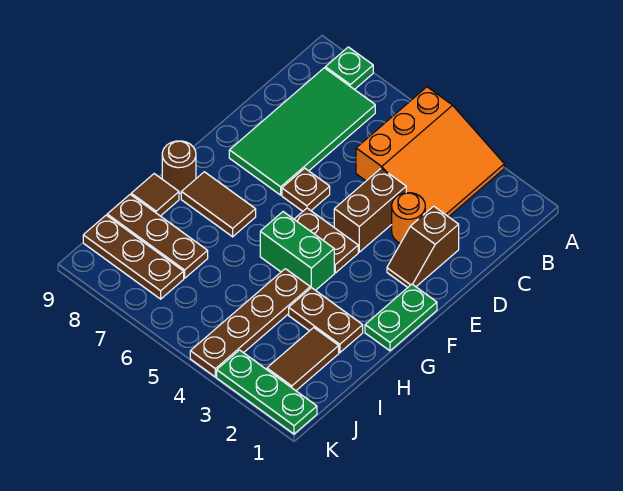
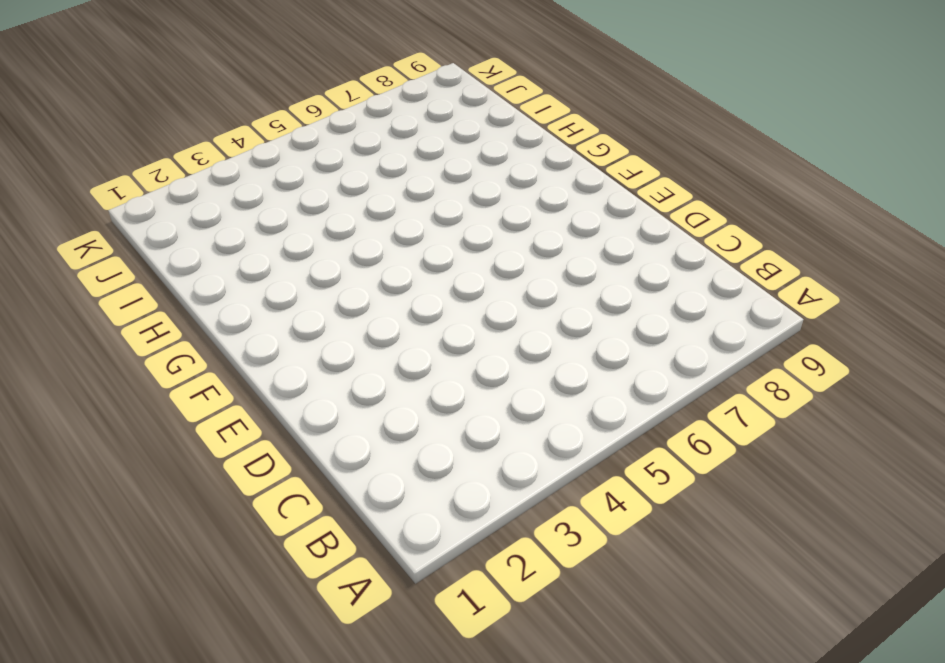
none -> orange slope A3:C5 level 1 top 5
none -> green plate A8 level 1
none -> green tile B7:E8 level 1

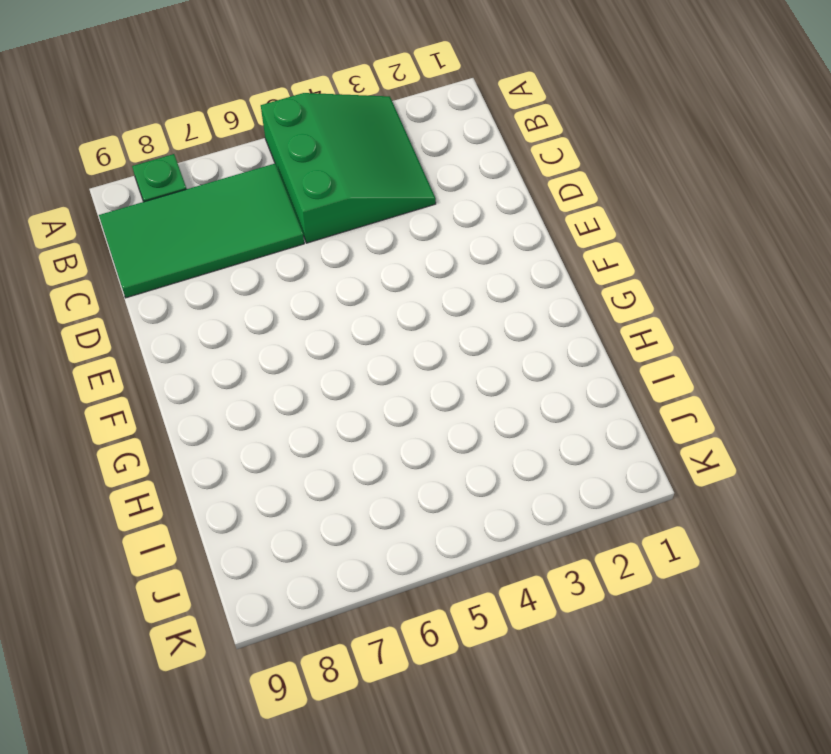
green slope A3:C5 level 1 top 5 -> orange slope A3:C5 level 1 top 5
green tile B6:C9 level 1 -> green tile B7:E8 level 1
none -> brown slope D2:E2 level 1 top D
none -> orange round brick D3 level 1
none -> brown brick D4:E4 level 1

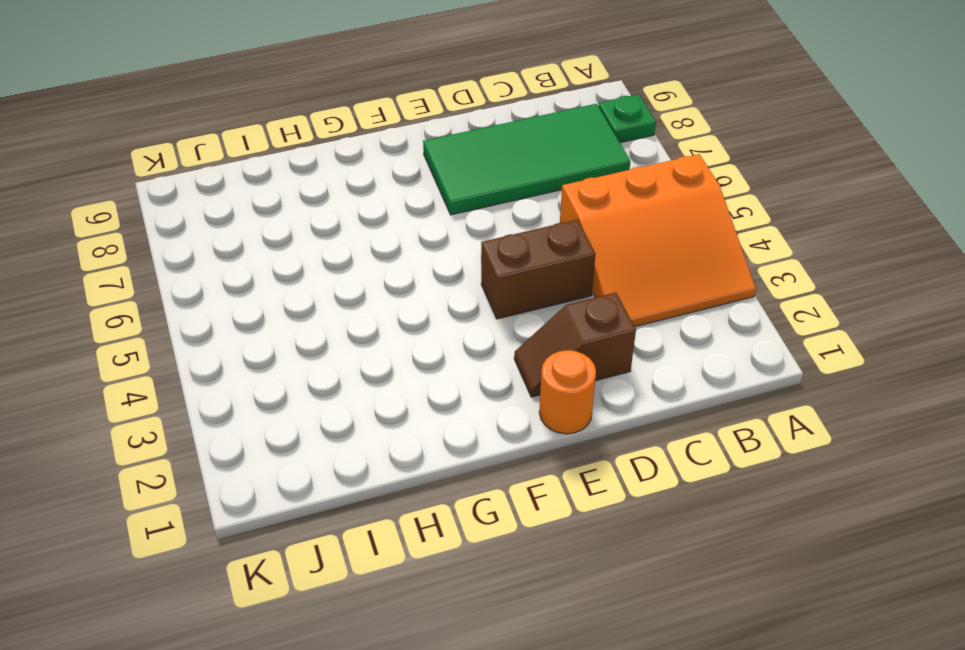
orange round brick E1 level 1 -> orange round brick D3 level 1
none -> brown plate E6 level 1
none -> green plate F1:G1 level 1
none -> brown plate F4:F5 level 1

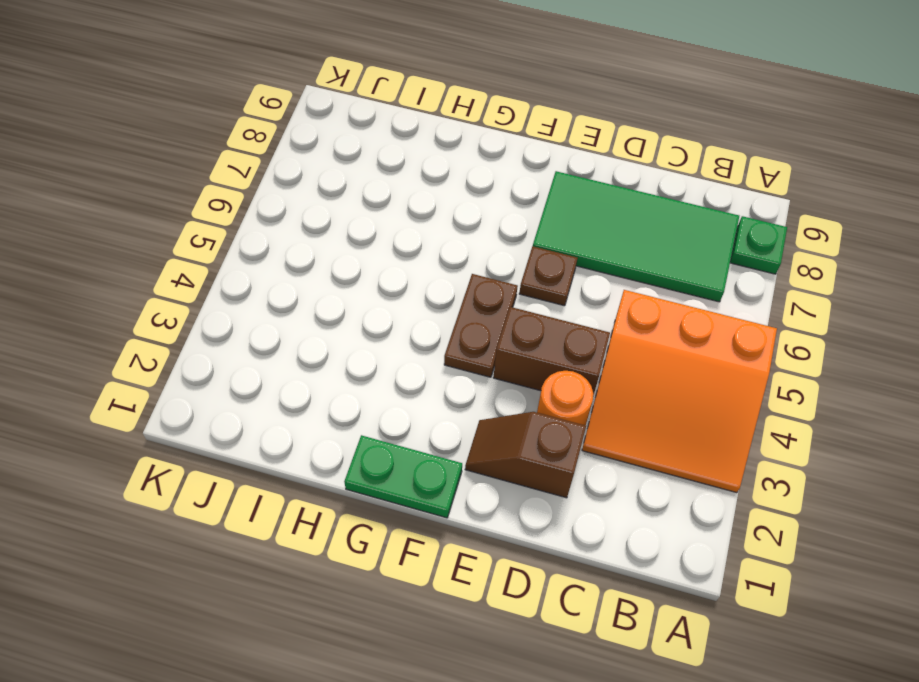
none -> green brick G4:G5 level 1
none -> brown tile G7:G8 level 1
none -> brown round brick G9 level 1

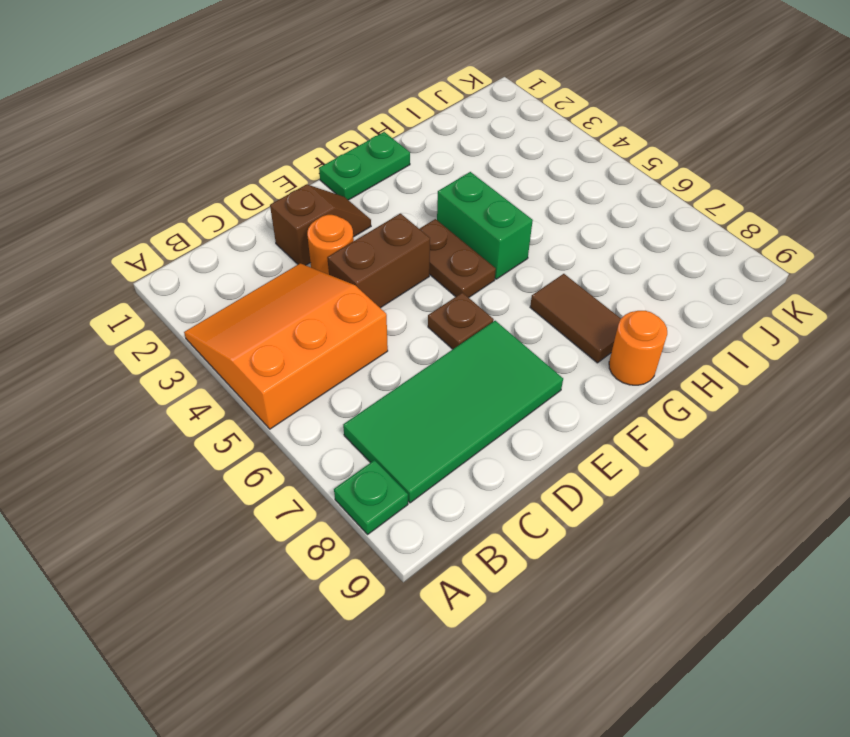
orange round brick G9 level 1 -> brown round brick G9 level 1
none -> brown plate H2:H3 level 1
none -> brown plate H4:K4 level 1
none -> brown tile H9 level 1

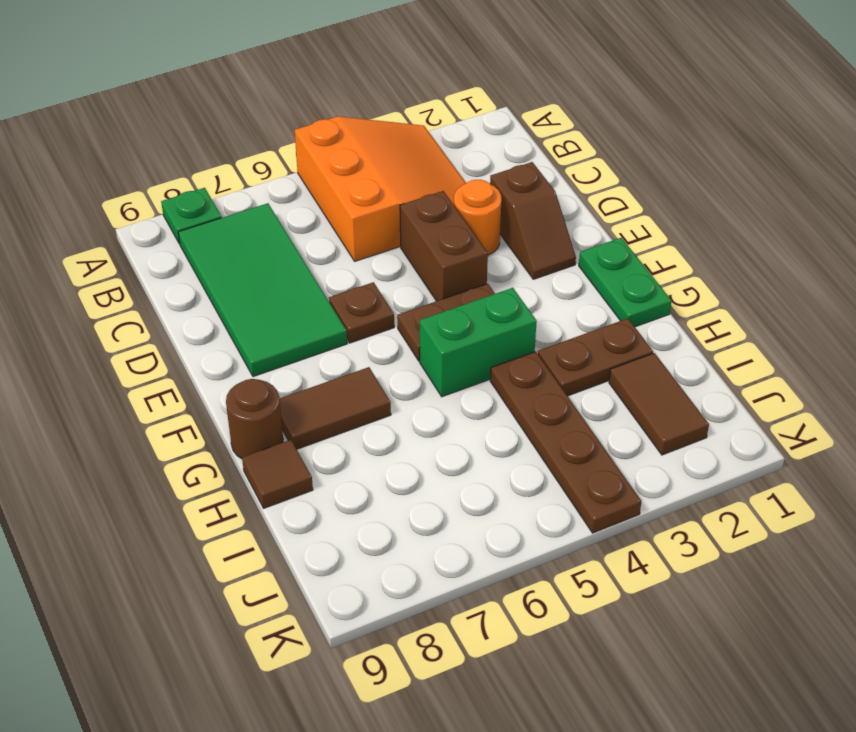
none -> brown plate I7:I9 level 1
none -> brown plate J7:J9 level 1
none -> green plate K1:K3 level 1

